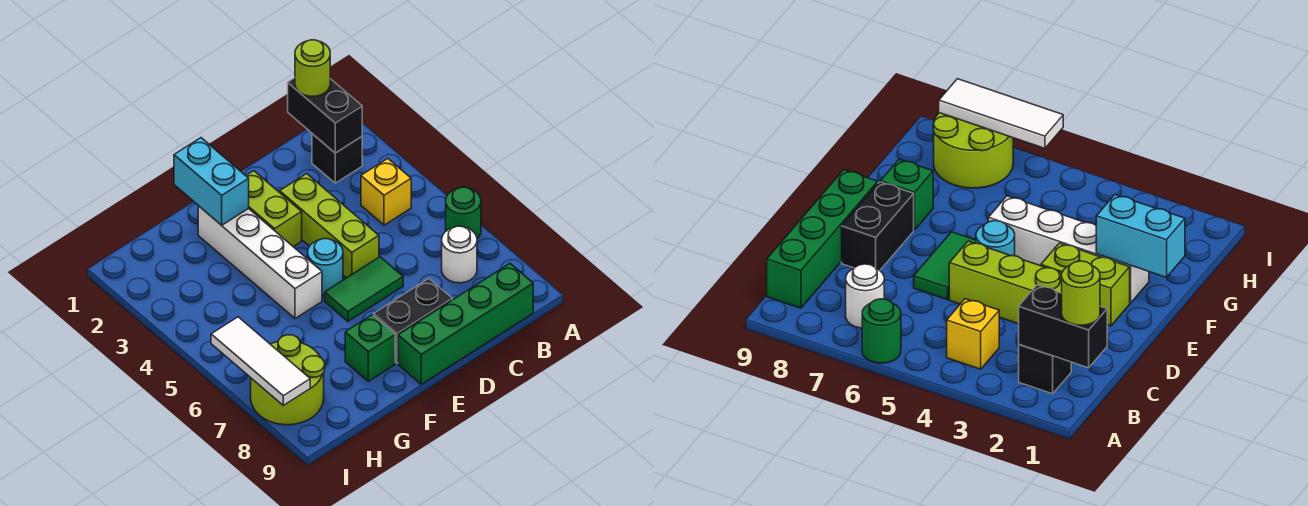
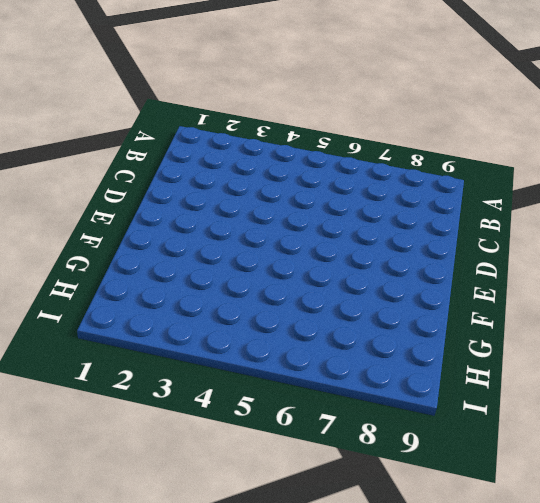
none -> green round brick A6 level 1
none -> black brick B2 level 1
none -> yellow brick B4 level 1

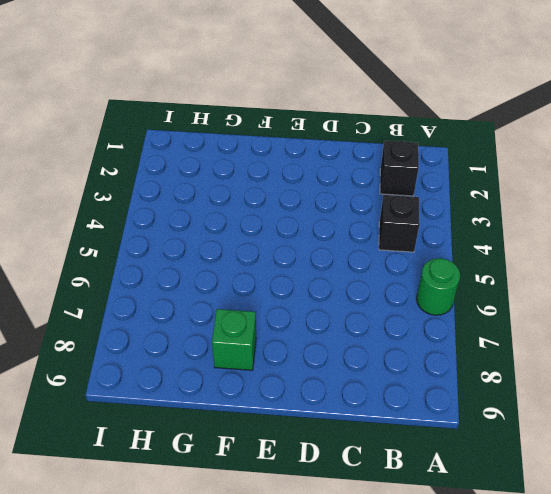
black brick B4 level 1 -> yellow brick B4 level 1
none -> white round brick B7 level 1
none -> green brick B9:E9 level 1
none -> lime brick D3:D5 level 1

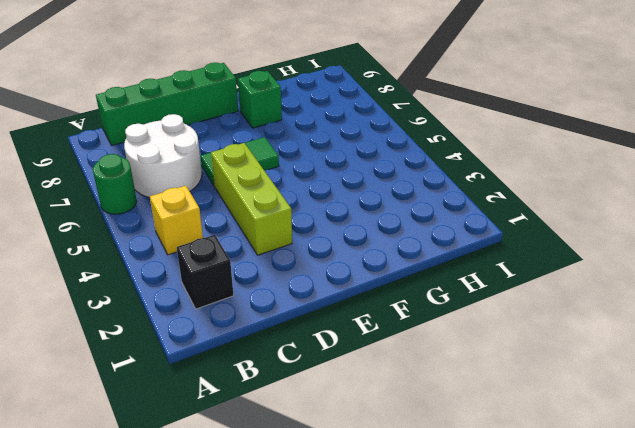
white round brick B6:C7 level 1 -> white round brick B7 level 1
none -> black brick D8:E8 level 1
none -> lime brick E2:E3 level 1
none -> cyan round brick E5 level 1

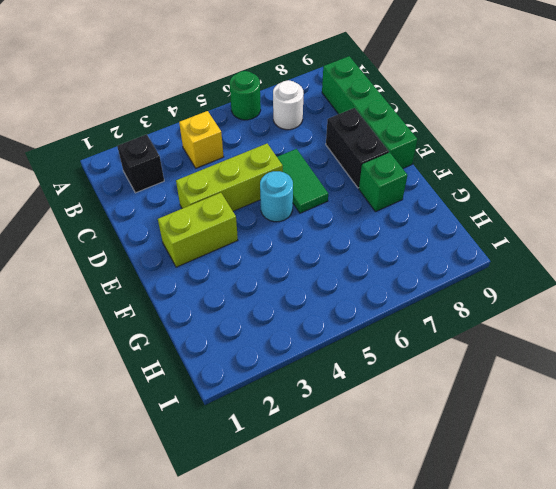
none -> white brick F2:F5 level 1
none -> lime round brick H7:I8 level 1
none -> black brick B1:B2 level 2

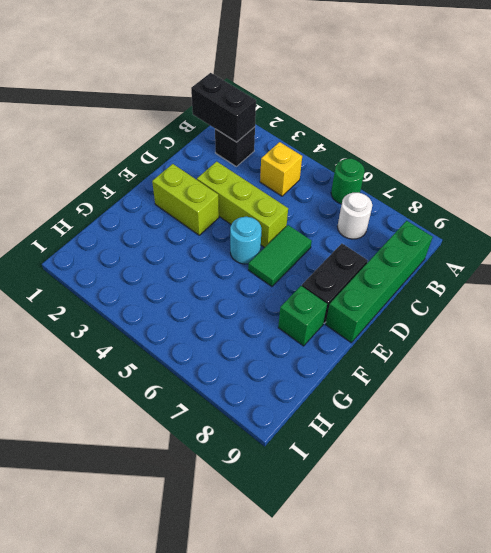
none -> white brick F2:F5 level 1
none -> lime round brick H7:I8 level 1
none -> cyan brick F1:F2 level 2

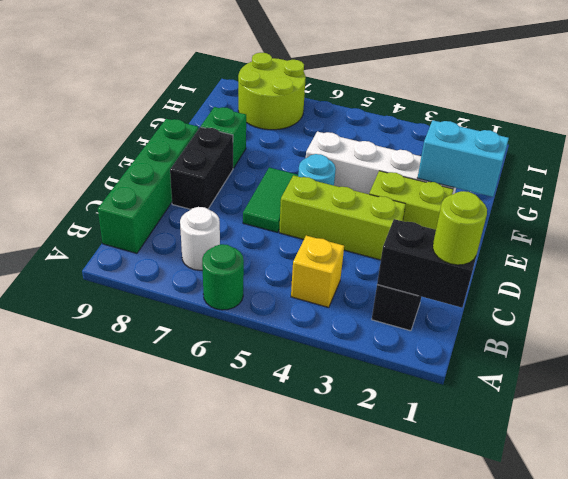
none -> white tile I6:I8 level 2

